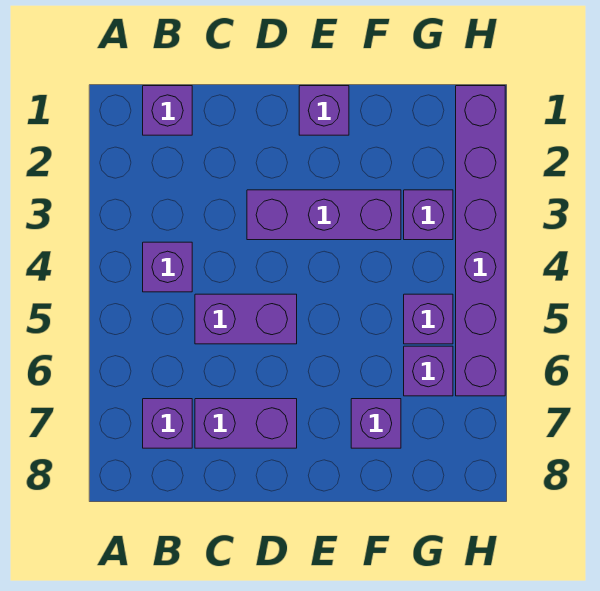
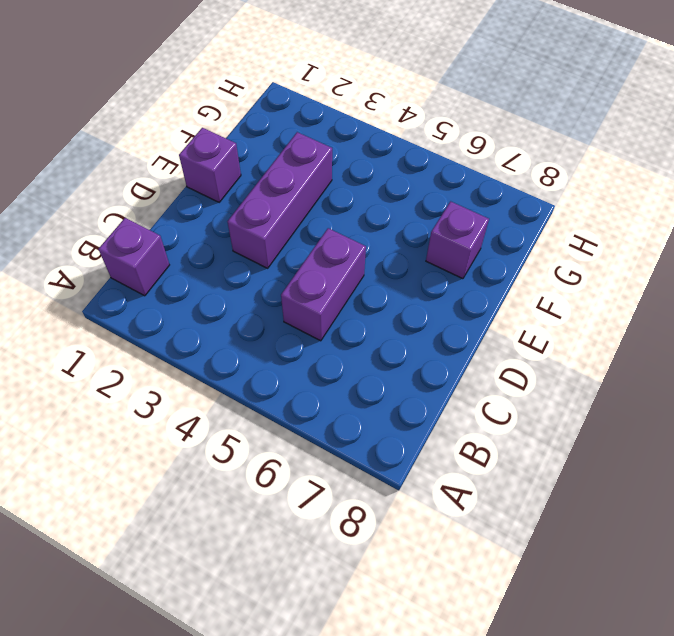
none -> purple brick B4 level 1
none -> purple brick B7 level 1
none -> purple brick C7:D7 level 1

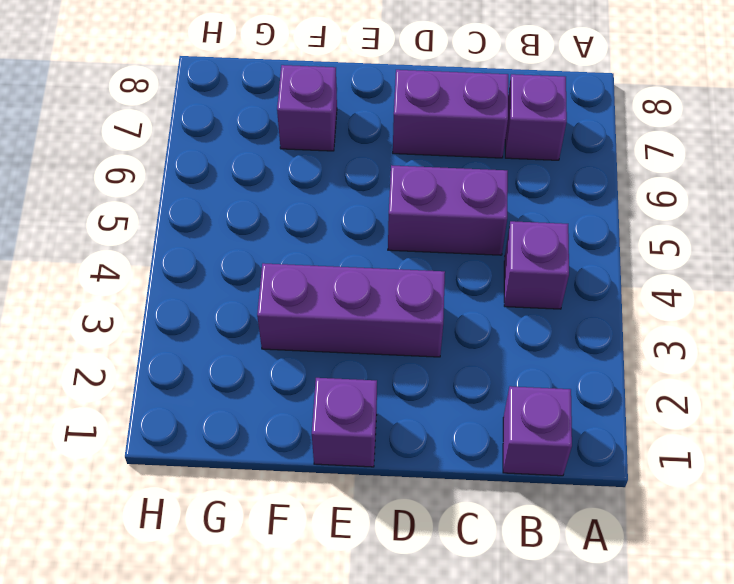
none -> purple brick G3 level 1
none -> purple brick G5 level 1
none -> purple brick G6 level 1

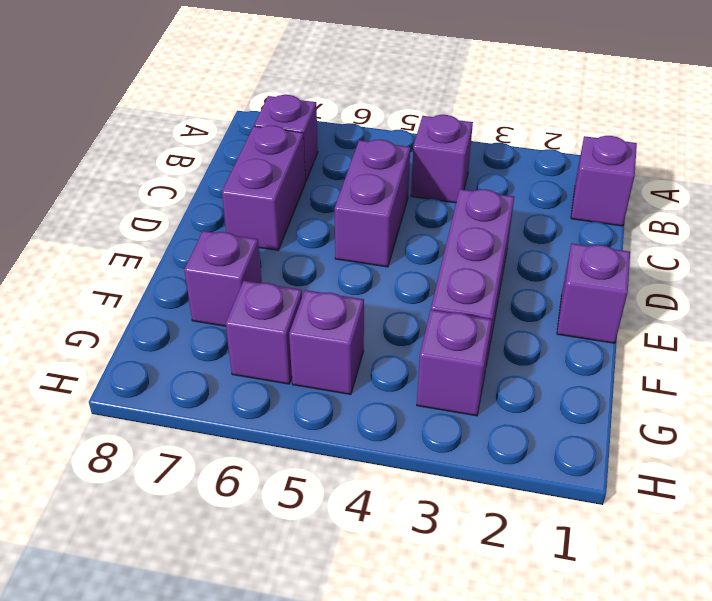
none -> purple brick H1:H6 level 1

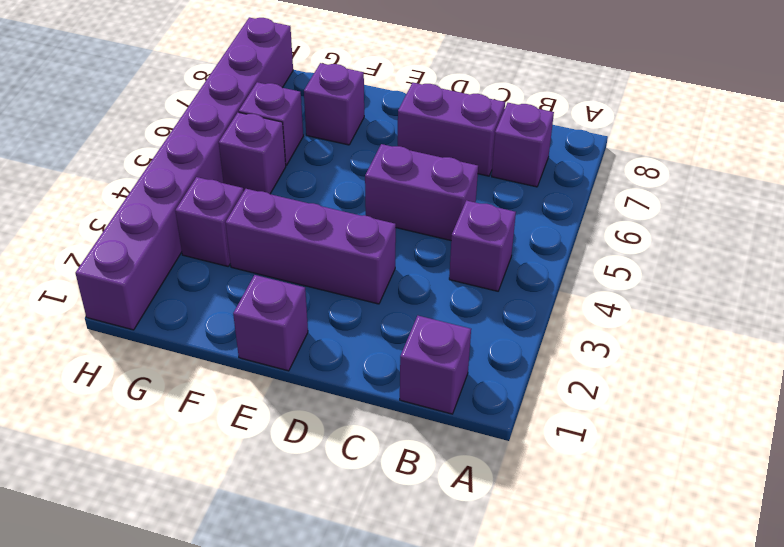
purple brick H1:H8 level 1 -> purple brick H1:H6 level 1

